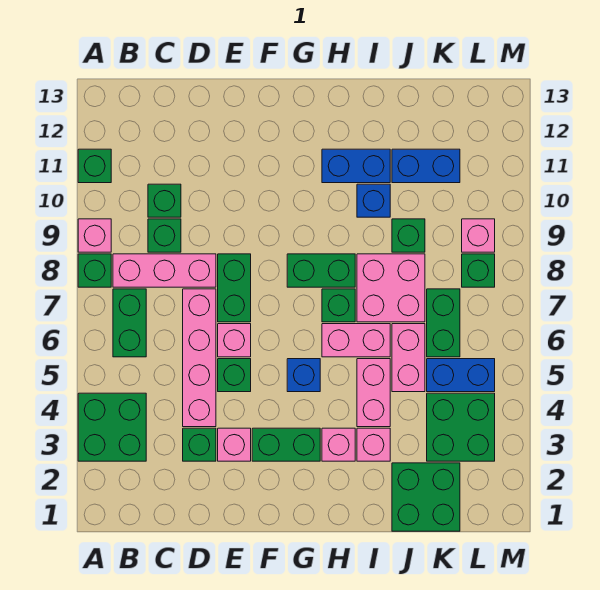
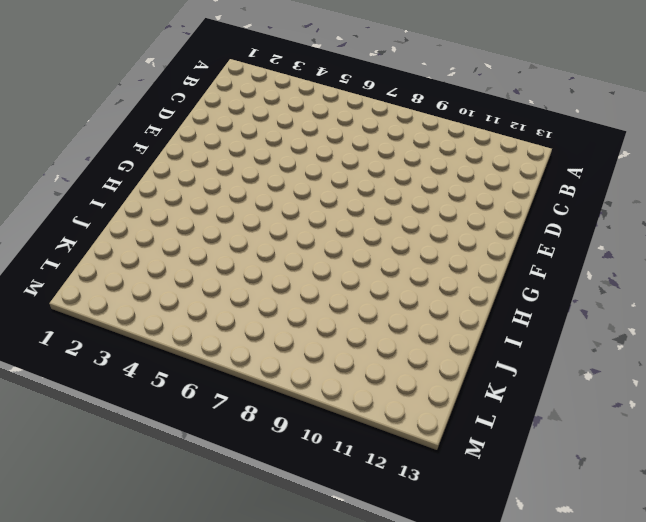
none -> green brick A3:B4 level 1
none -> green brick A8 level 1
none -> pink brick A9 level 1
none -> green brick A11 level 1

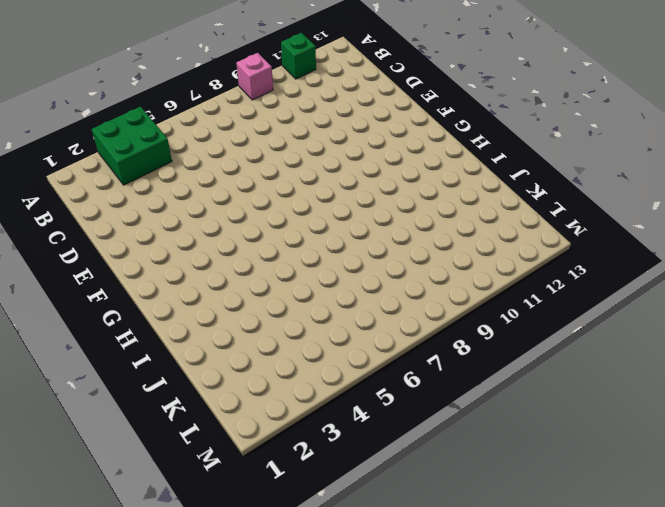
none -> green brick A8 level 1
none -> green brick B6:B7 level 1
none -> pink brick B8:D8 level 1
none -> green brick C9 level 1

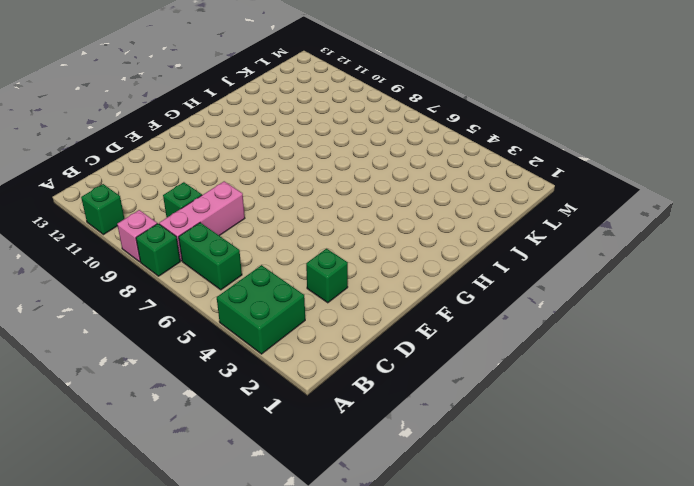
none -> green brick C10 level 1
none -> pink brick D4:D7 level 1
none -> pink brick E3 level 1
none -> green brick E5 level 1

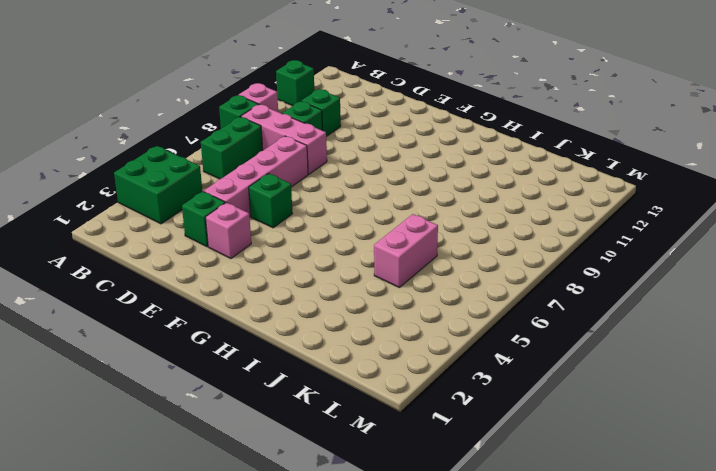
none -> pink brick E6 level 1
none -> green brick E7:E8 level 1
none -> green brick F3:G3 level 1
none -> blue brick G5 level 1

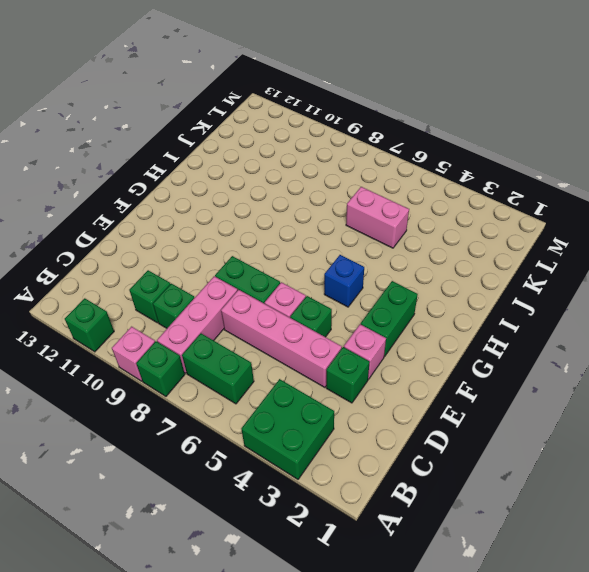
none -> green brick G8:H8 level 1
none -> pink brick H3 level 1
none -> pink brick H6:I6 level 1
none -> green brick H7 level 1

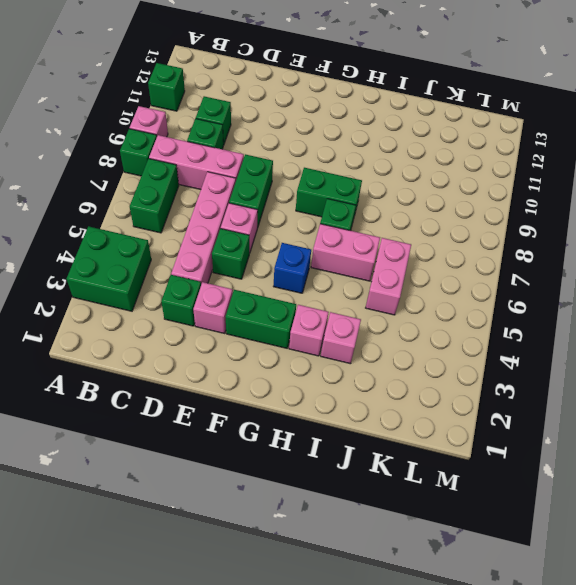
none -> blue brick H11:I11 level 1
none -> pink brick I4:I5 level 1
none -> pink brick I7:J8 level 1
none -> blue brick I10 level 1

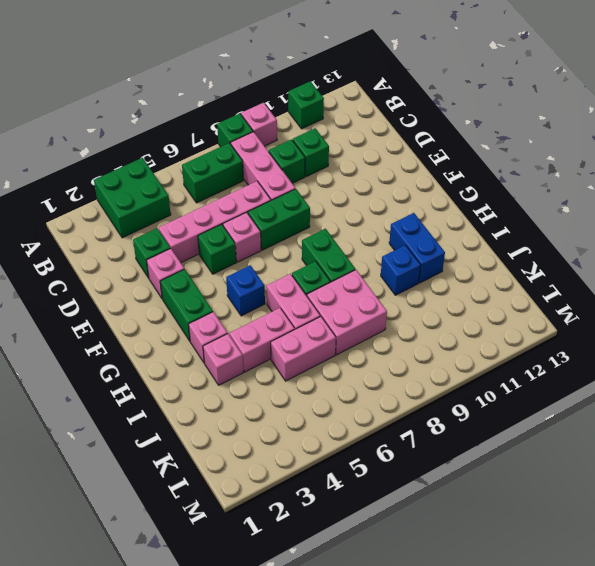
none -> green brick J1:K2 level 1
none -> green brick J9 level 1
none -> blue brick J11:K11 level 1
none -> green brick K3:L4 level 1

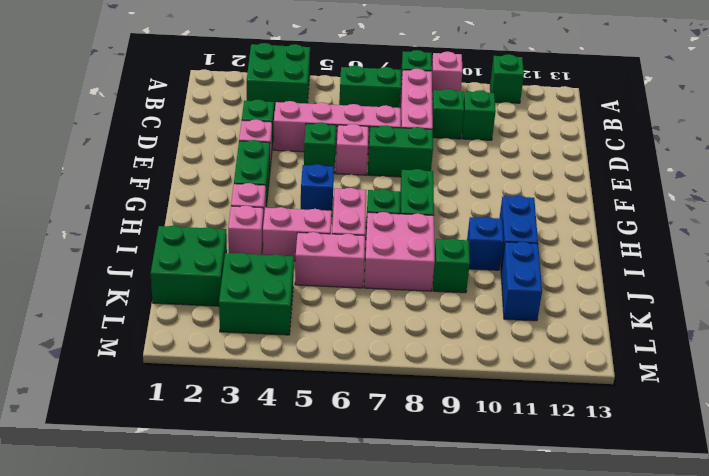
none -> blue brick K5:L5 level 1
none -> green brick K6:K7 level 1
none -> green brick L8 level 1
none -> pink brick L9 level 1

